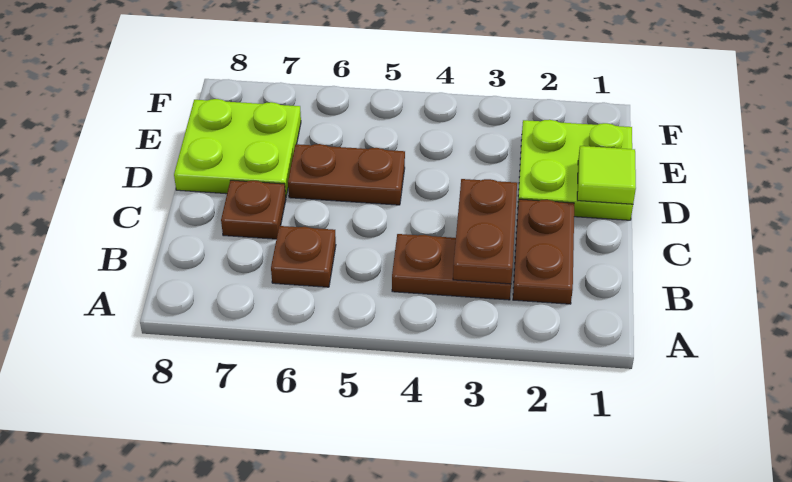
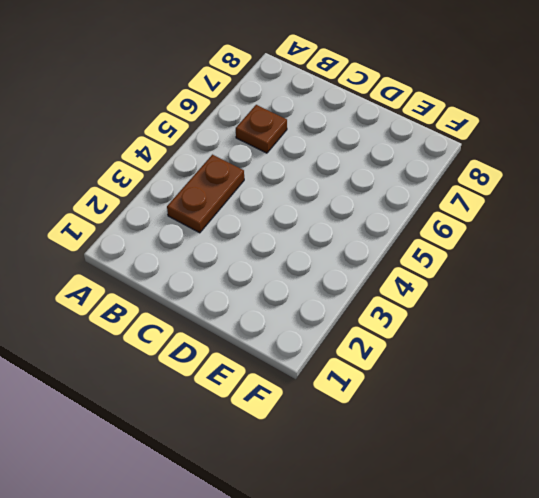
none -> brown plate B2:C2 level 1
none -> brown plate C7 level 1

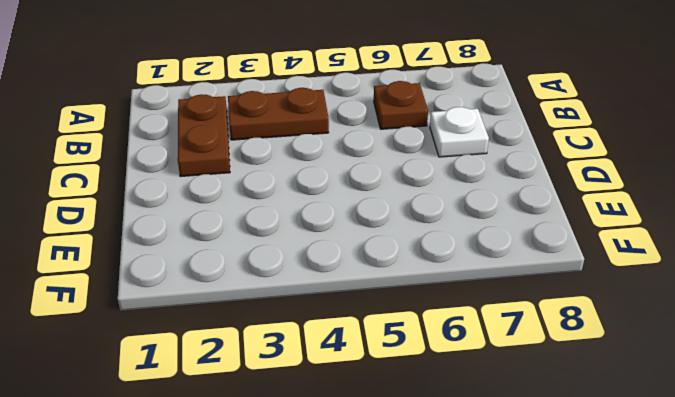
white plate C7 level 1 -> brown plate C7 level 1
none -> lime plate D1:E2 level 1
none -> brown plate D5:D6 level 1

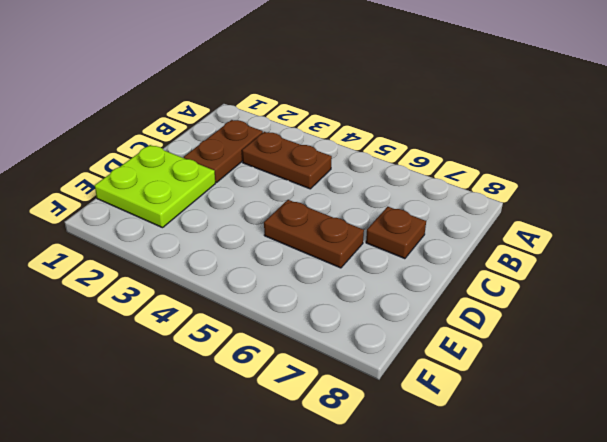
none -> brown plate B6 level 1
none -> lime plate D7:E8 level 1

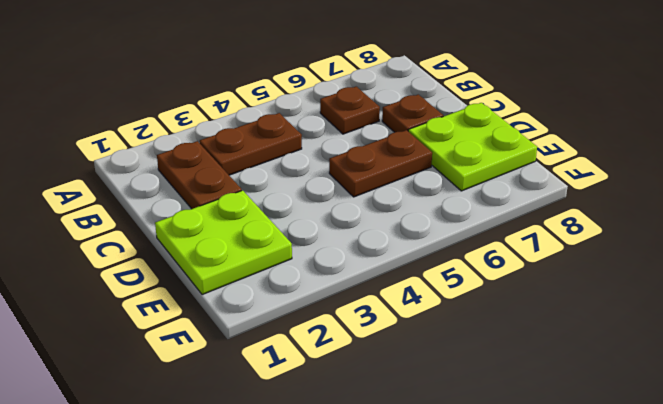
none -> brown plate B3:C3 level 2
none -> lime tile D1 level 2

